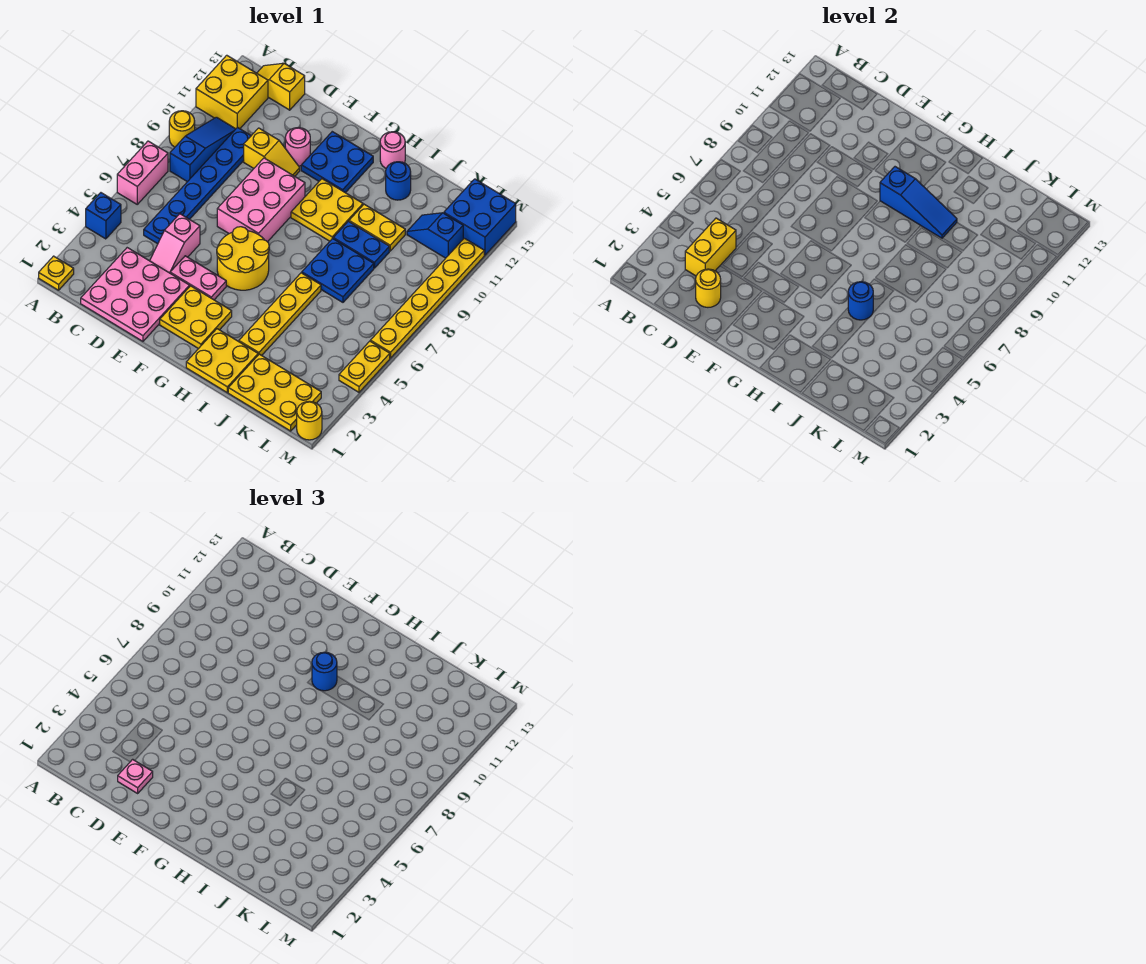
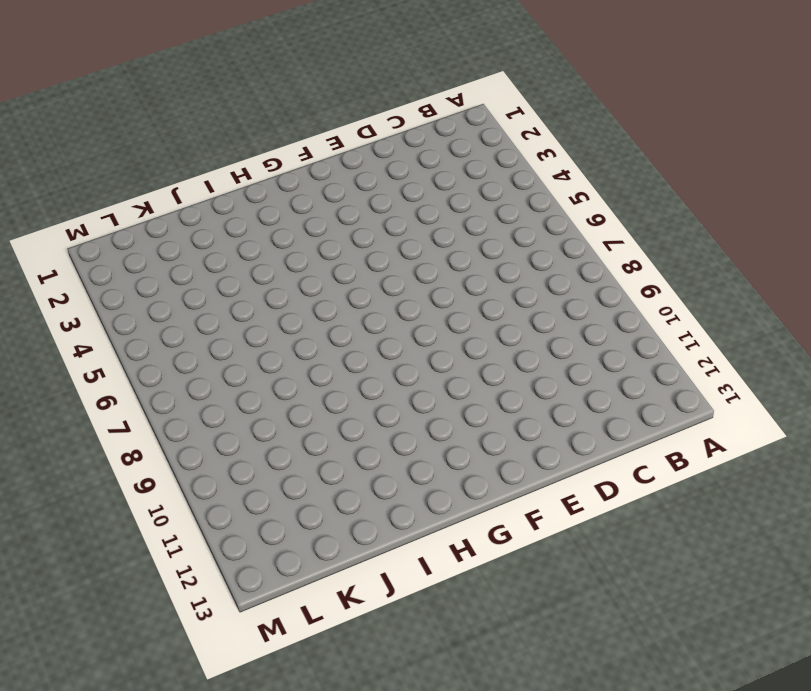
none -> yellow plate A1 level 1
none -> blue brick A4 level 1
none -> pink brick A6:A7 level 1
none -> yellow round brick A9 level 1

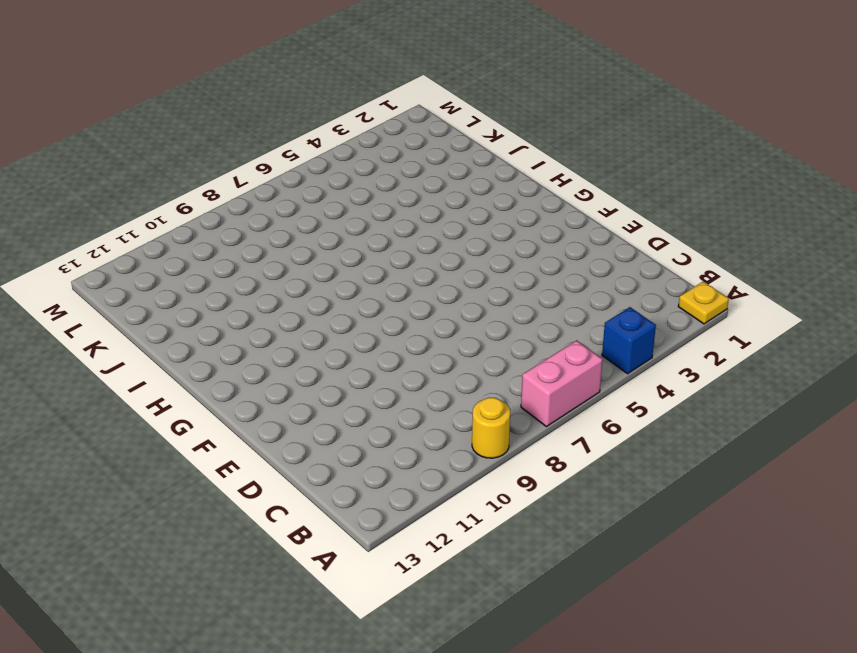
none -> yellow brick A11:B12 level 1
none -> blue slope B8:B10 level 1 top 8
none -> yellow slope B13:C13 level 1 top C
none -> pink plate C1:E3 level 1

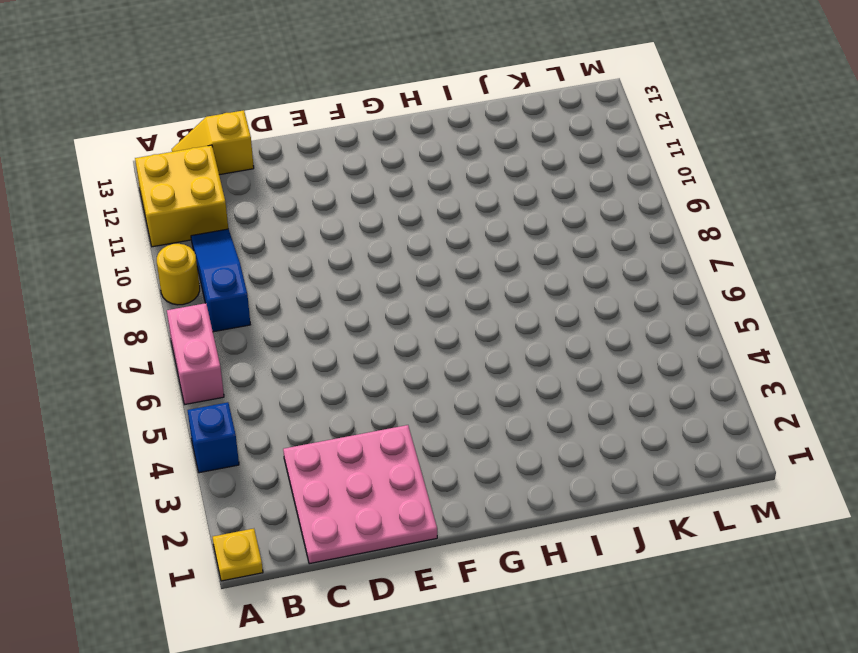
none -> blue plate C5:C10 level 1
none -> pink slope D4:D5 level 1 top 5
none -> yellow slope D10:E10 level 1 top D
none -> pink plate E4:F4 level 1

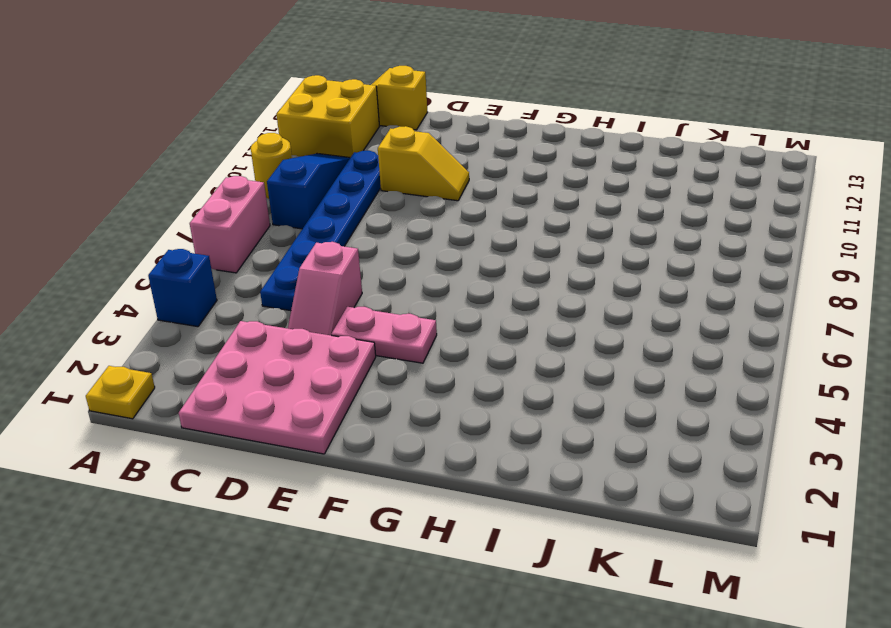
none -> pink brick E7:F9 level 1
none -> pink round brick E11 level 1
none -> yellow plate F2:G3 level 1
none -> yellow round brick F5:G6 level 1

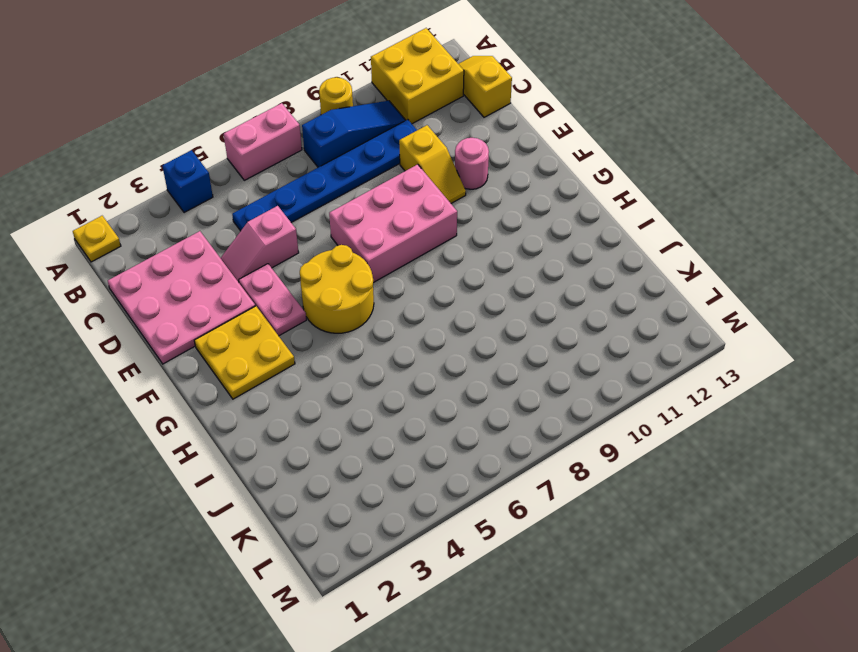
none -> blue plate F11:G12 level 1
none -> yellow plate G9:H10 level 1
none -> yellow plate H1:I2 level 1
none -> pink round brick H13 level 1

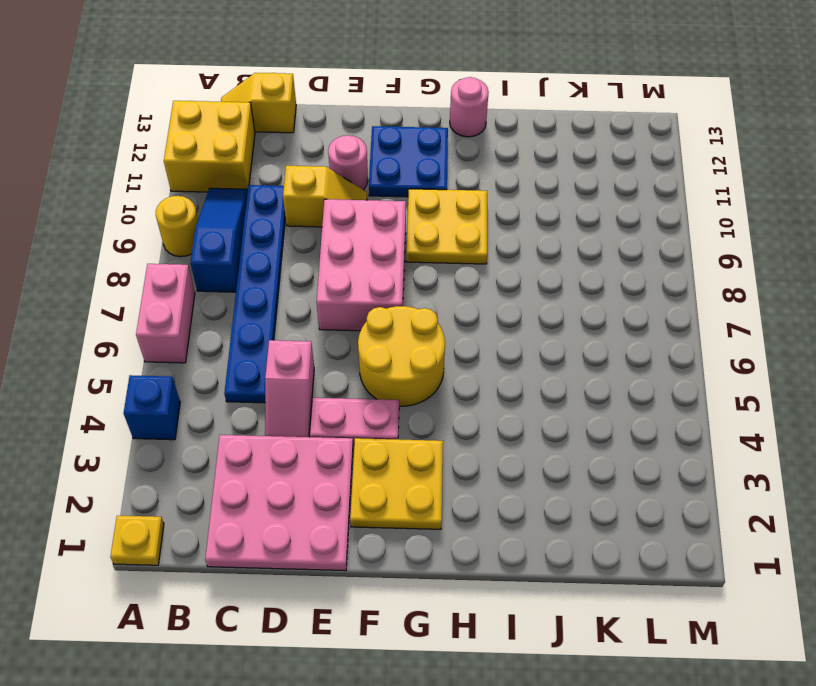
none -> yellow plate H1:I2 level 1
none -> yellow plate I3:I6 level 1
none -> blue plate I7:J8 level 1
none -> blue plate I9:J9 level 1

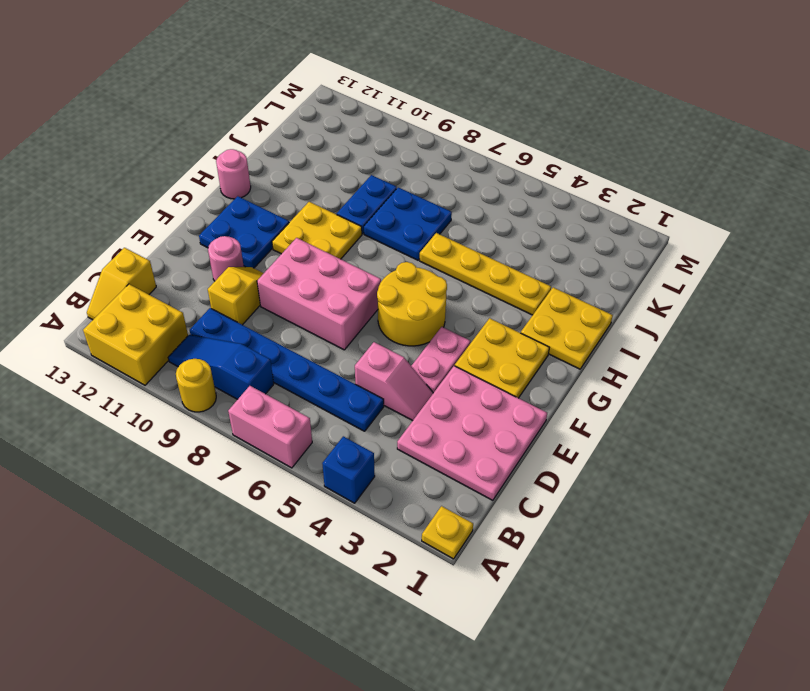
none -> yellow plate I10:J10 level 1
none -> blue round brick I12 level 1
none -> yellow plate J1:L2 level 1
none -> blue slope K11:L11 level 1 top L

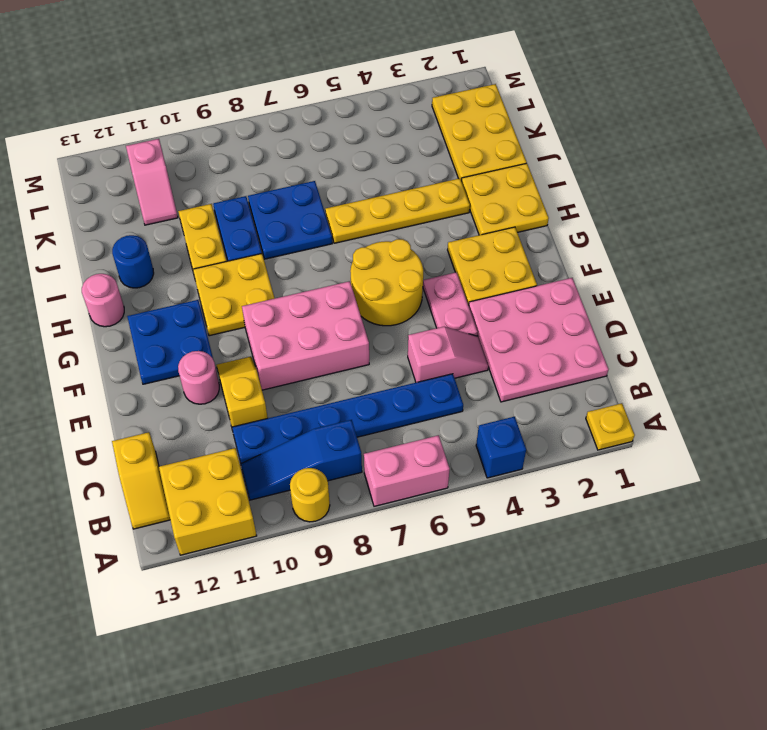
pink slope K11:L11 level 1 top L -> blue slope K11:L11 level 1 top L
none -> blue brick L12:M13 level 1
none -> yellow round brick M1 level 1
none -> yellow plate M4:M5 level 1
none -> yellow plate M6:M11 level 1

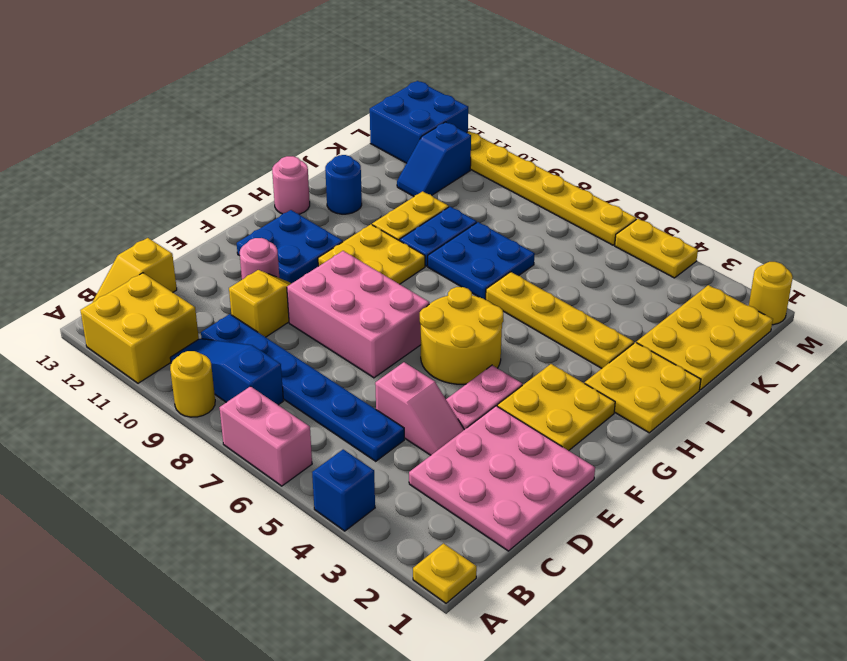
none -> yellow brick C3:C4 level 2
none -> yellow round brick D2 level 2
none -> blue slope G10:I10 level 2 top G
none -> blue round brick I5 level 2

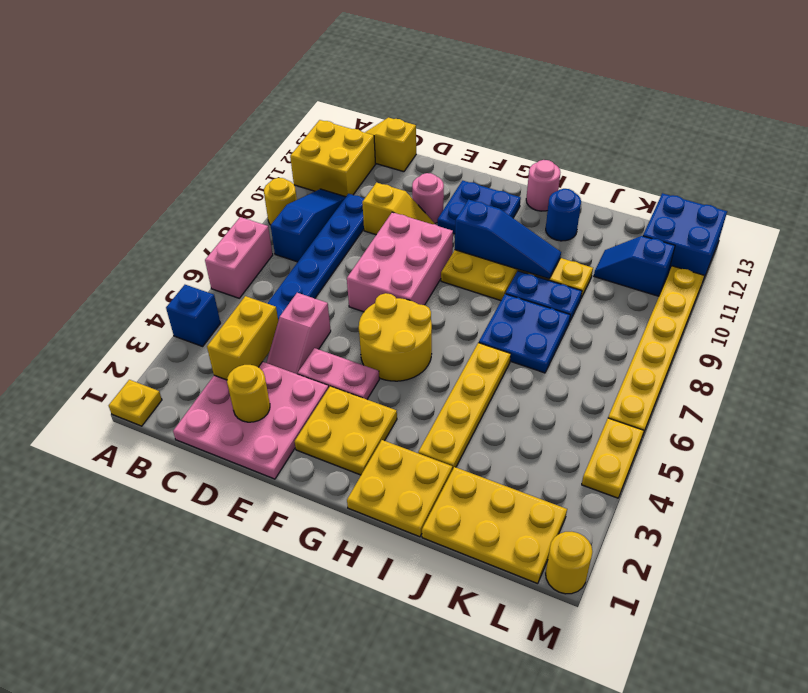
none -> blue round brick I5 level 2
none -> pink plate D2 level 3
none -> blue round brick G10 level 3

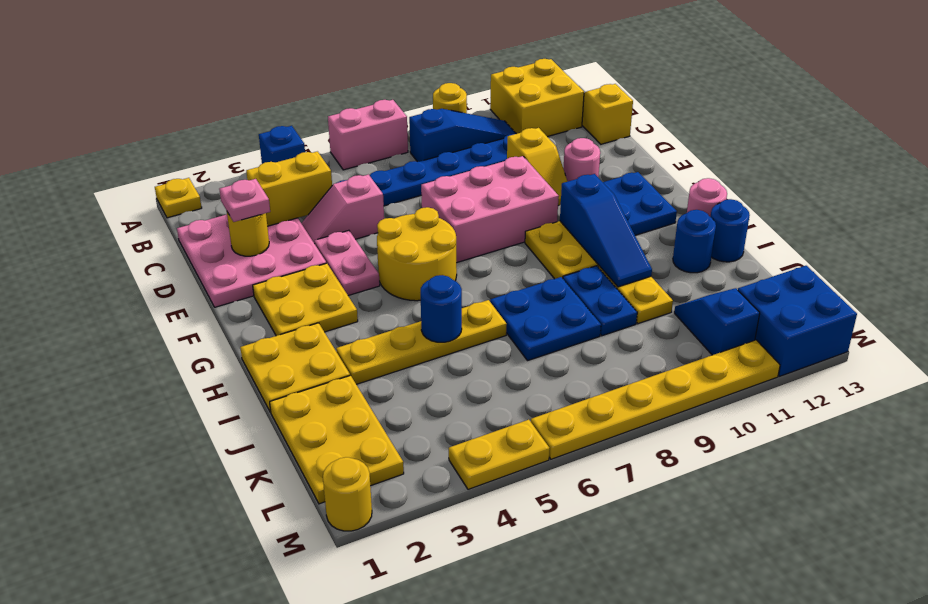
blue round brick I13 level 1 -> blue round brick G10 level 3

